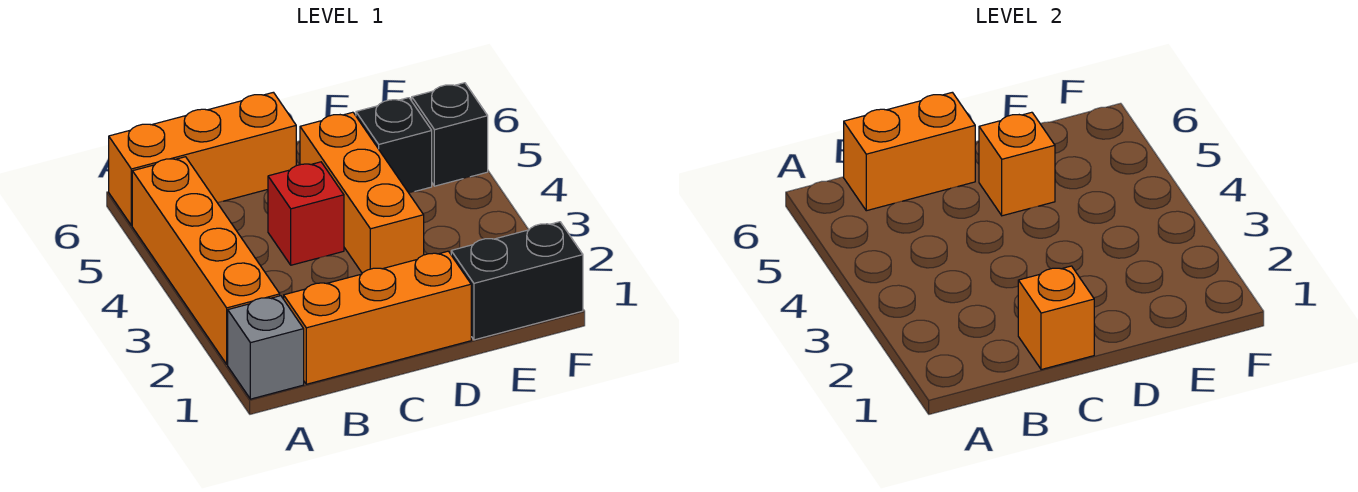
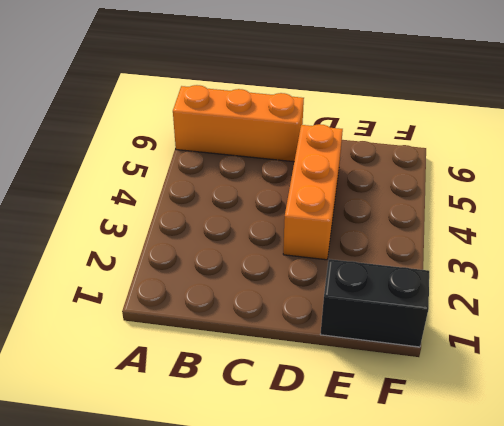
none -> grey brick A1 level 1
none -> orange brick A2:A5 level 1
none -> orange brick B1:D1 level 1

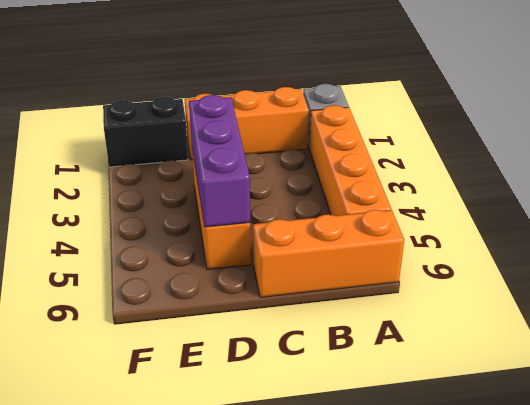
purple brick D3:D5 level 2 -> orange brick D5 level 2
none -> red brick C4 level 1
none -> black brick E5 level 1
none -> black brick F5 level 1

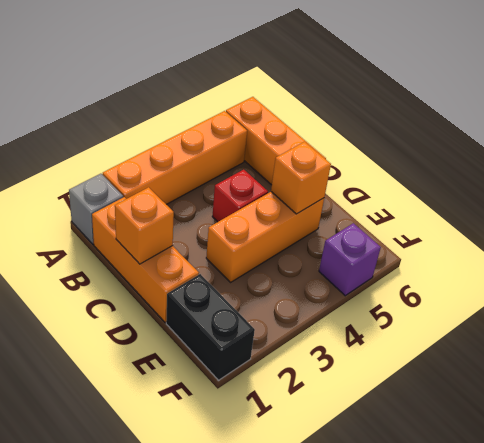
purple brick F5 level 1 -> black brick F5 level 1
none -> black brick E5 level 1
none -> orange brick B6:C6 level 2

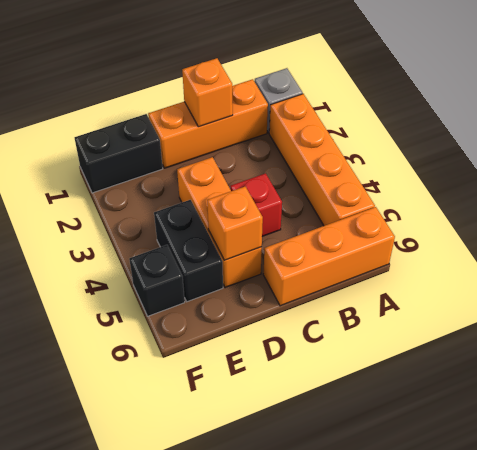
black brick E4:E5 level 1 -> black brick E5 level 1
none -> orange brick B6:C6 level 2

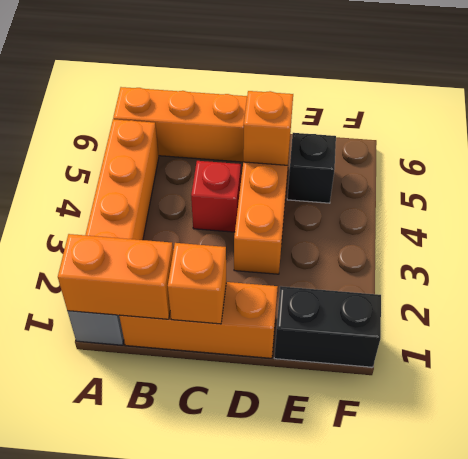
orange brick A1:B1 level 2 -> orange brick B6:C6 level 2
none -> black brick F5 level 1

